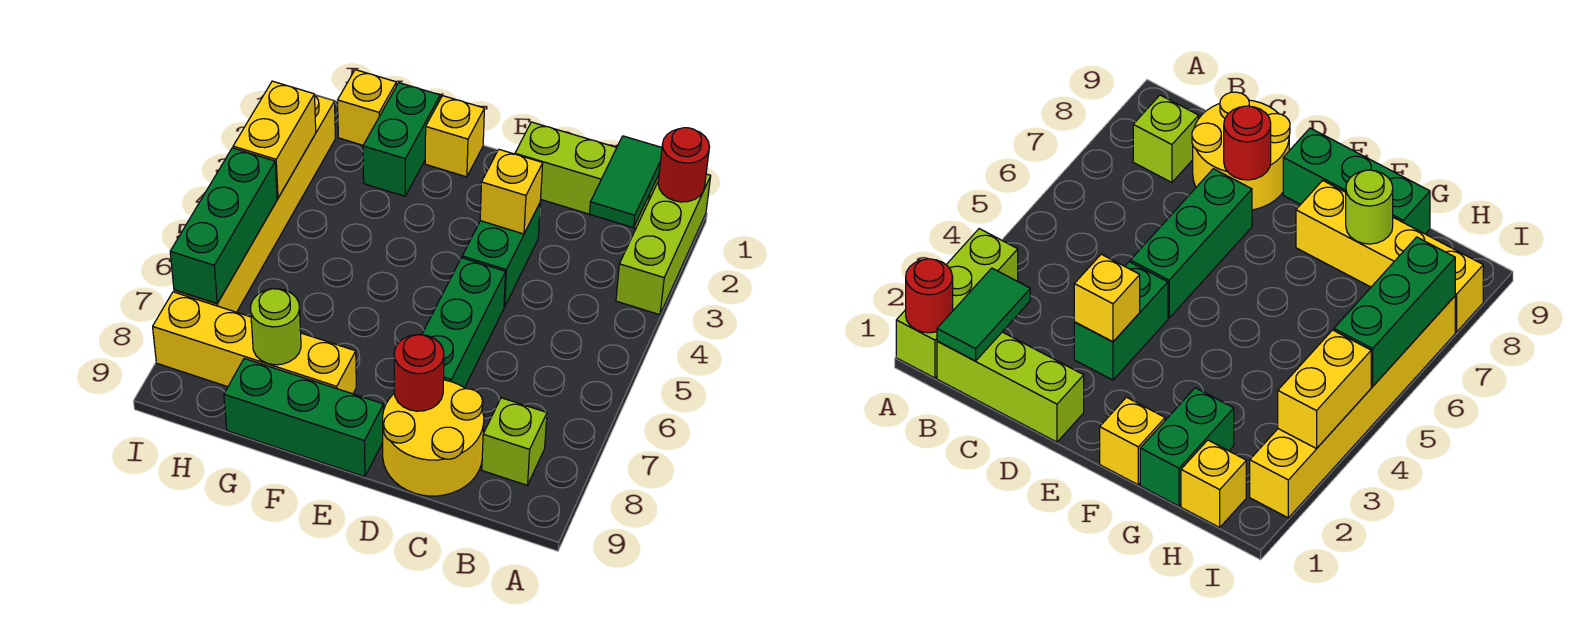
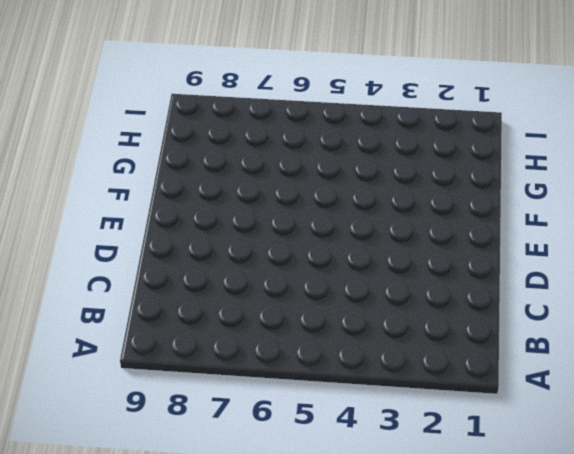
none -> lime brick A1:A3 level 1
none -> lime brick B1:D1 level 1
none -> lime brick B8 level 1

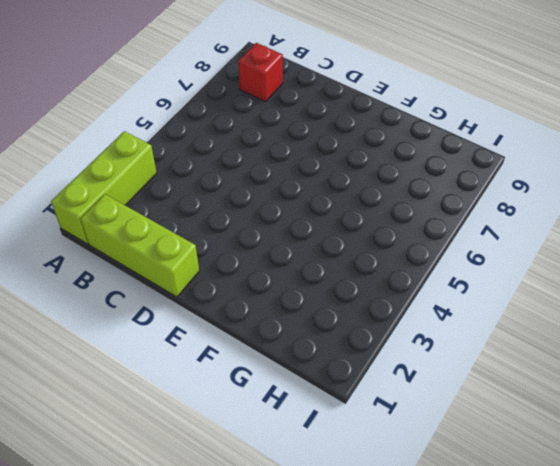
red brick B8 level 1 -> lime brick B8 level 1
none -> yellow round brick C8:D9 level 1
none -> green brick D3:D4 level 1
none -> green brick D5:D7 level 1

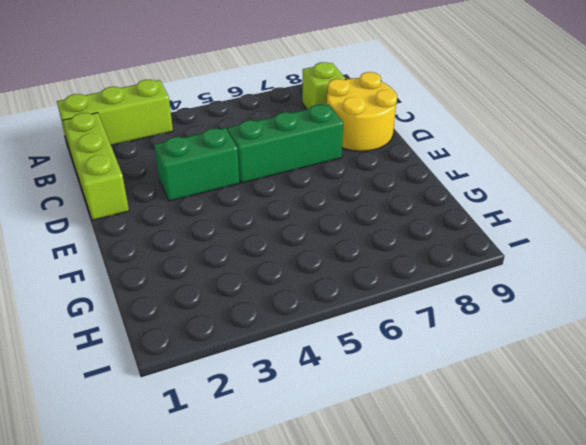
none -> green brick E9:G9 level 1
none -> yellow brick F1 level 1
none -> yellow brick F8:I8 level 1

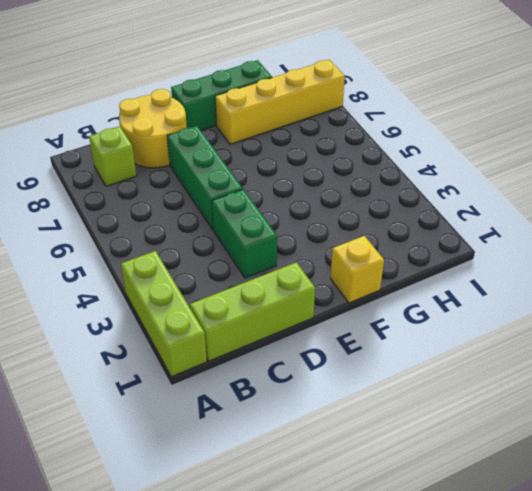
none -> green brick G1:G2 level 1
none -> yellow brick H1 level 1
none -> yellow brick I2:I7 level 1

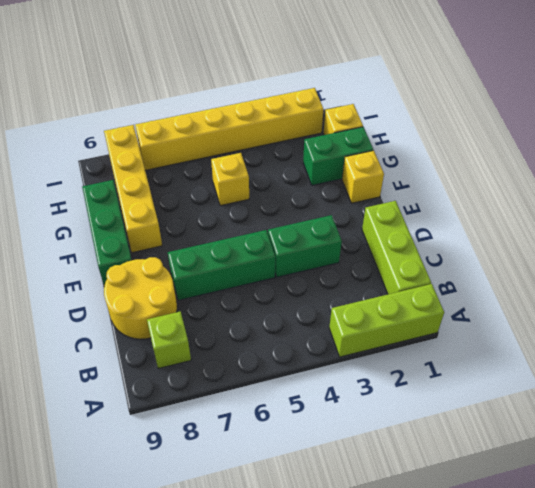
yellow brick G5 level 1 -> yellow brick D3 level 2
none -> red round brick A1 level 2
none -> green tile B1:B2 level 2
none -> red round brick D8 level 2

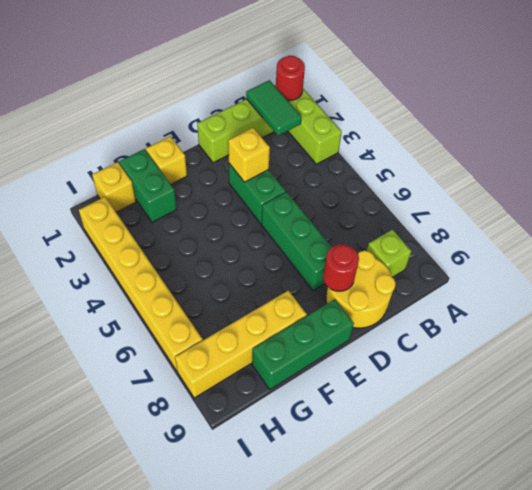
none -> lime round brick G8 level 2
none -> yellow brick I3:I4 level 2
none -> green brick I5:I7 level 2

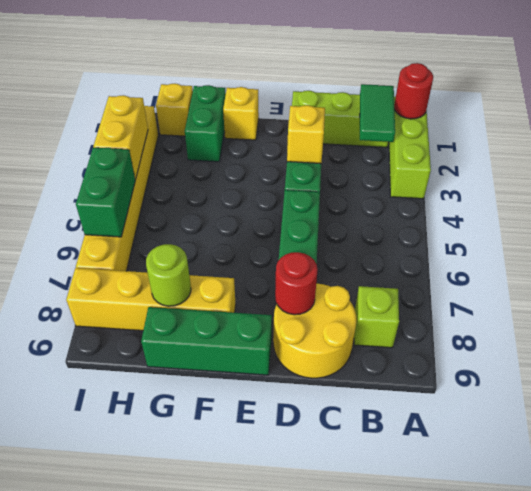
green brick I5:I6 level 2 -> green brick I5:I7 level 2

